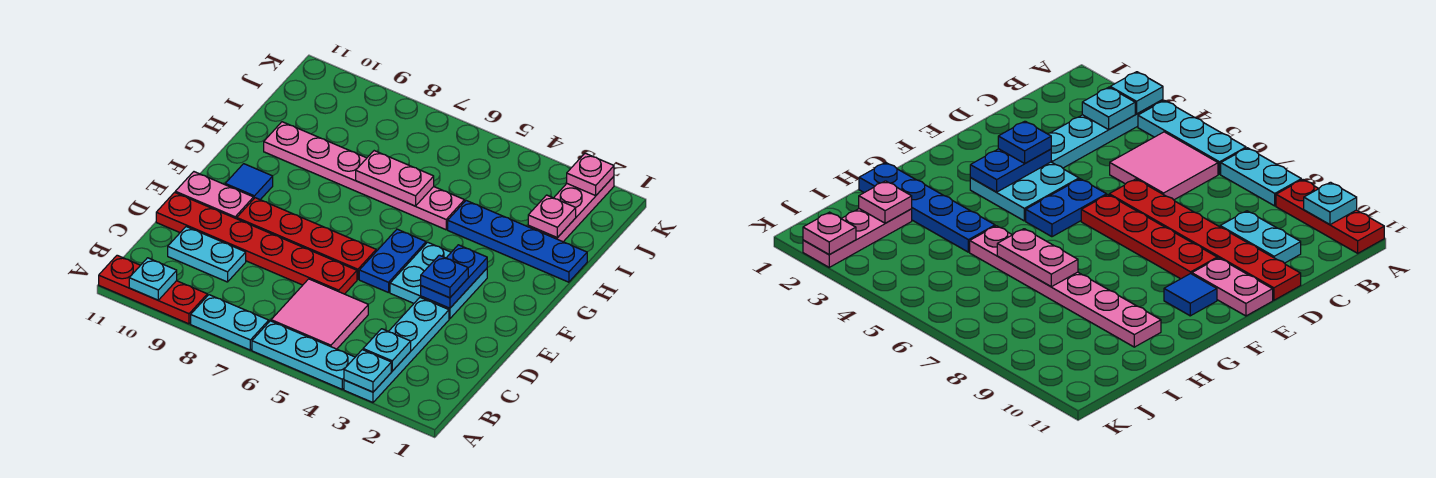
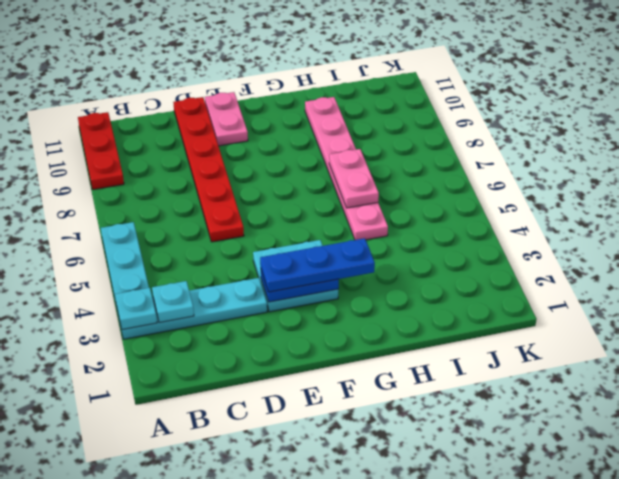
blue plate E3:G3 level 3 -> blue plate E3 level 3
none -> cyan plate A7:A8 level 1
none -> pink tile B5:C6 level 1
none -> cyan plate C9:C10 level 1

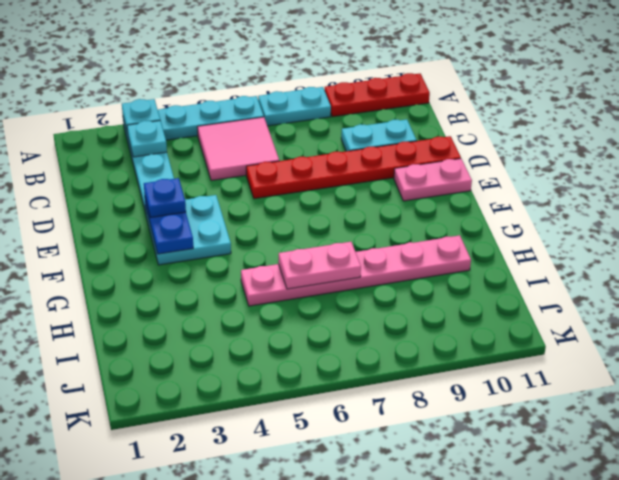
none -> blue plate E5:F5 level 1
none -> red plate E6:E9 level 1
none -> blue tile F10 level 1

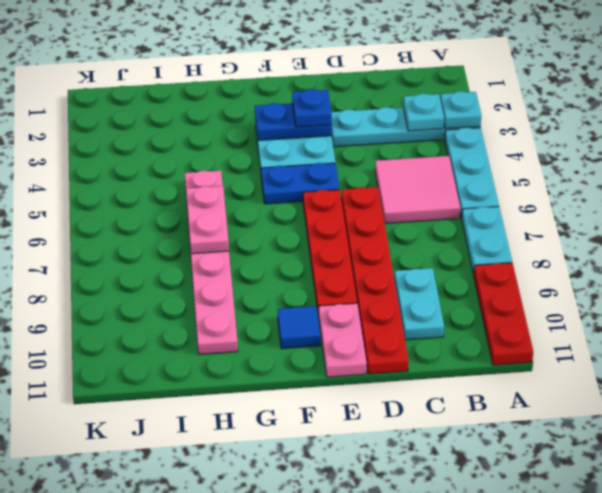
none -> blue plate H1:H4 level 1
none -> pink plate I2:K2 level 1
none -> cyan plate A10 level 2

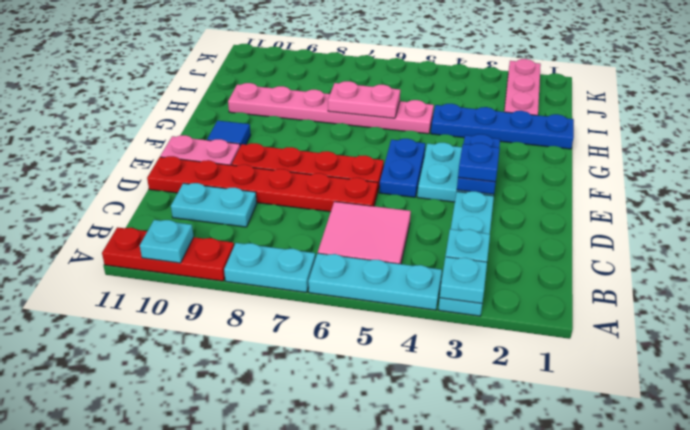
none -> pink plate I2 level 2
none -> pink plate K2 level 2

